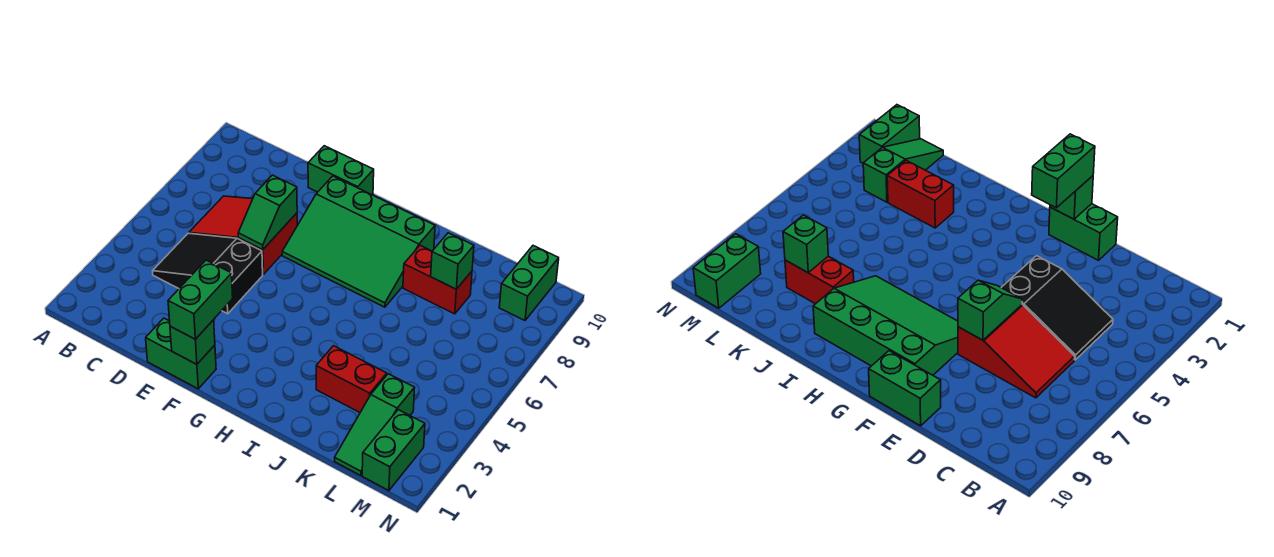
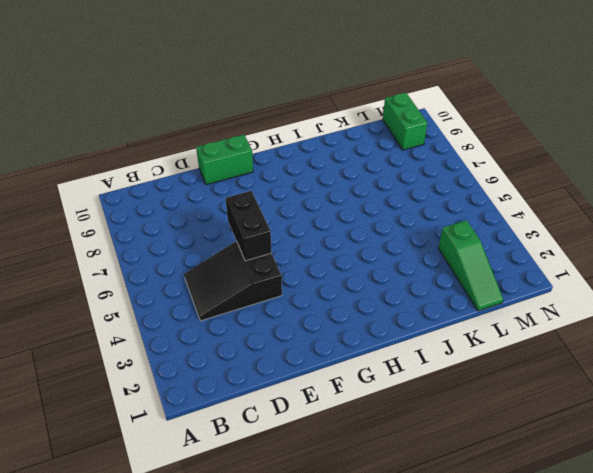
black brick E5:E6 level 2 -> green slope E6:E7 level 2 top 7
none -> red slope C6:E7 level 1 top E
none -> green brick E1:F1 level 1
none -> green slope F7:I9 level 1 top 9

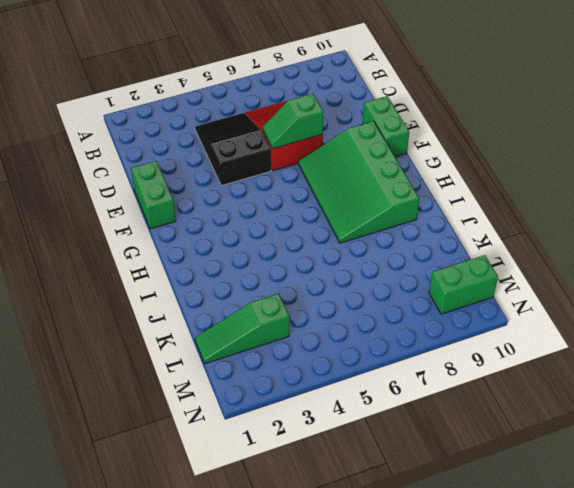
none -> red brick J3:K3 level 1
none -> red brick J8:K8 level 1
none -> green brick M1:M2 level 1

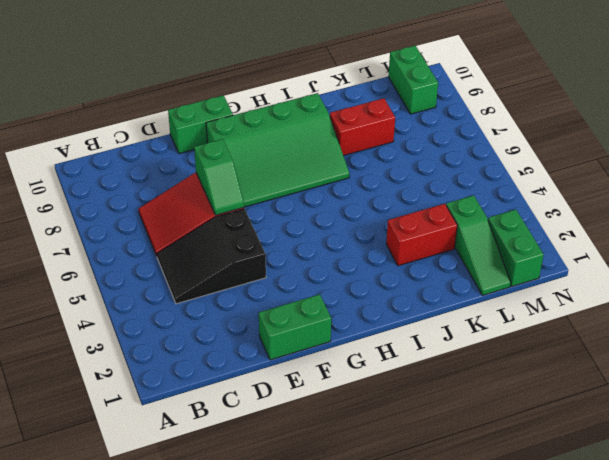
none -> green brick F1 level 2
none -> green brick K8 level 2
none -> green brick F1:F2 level 3

